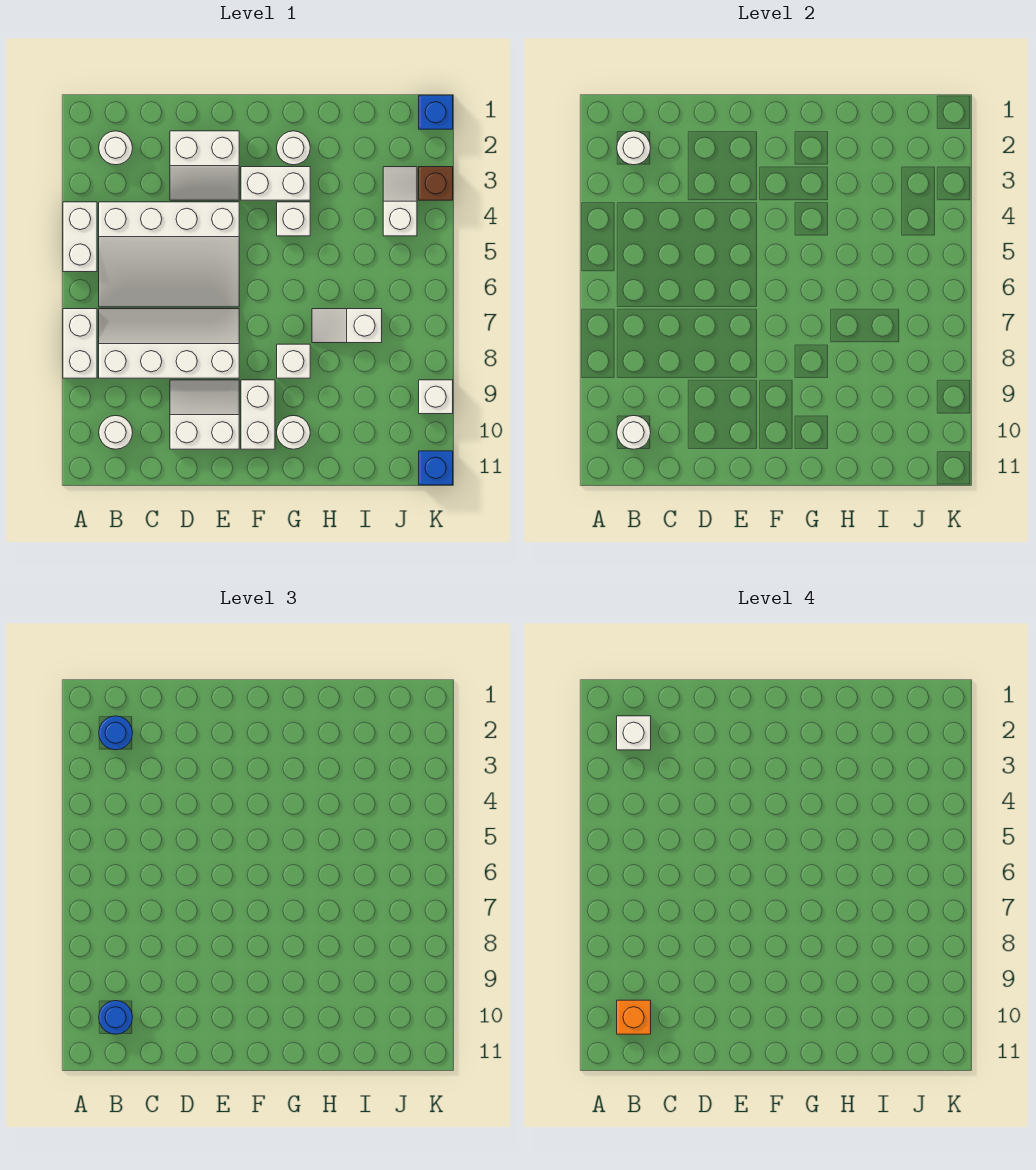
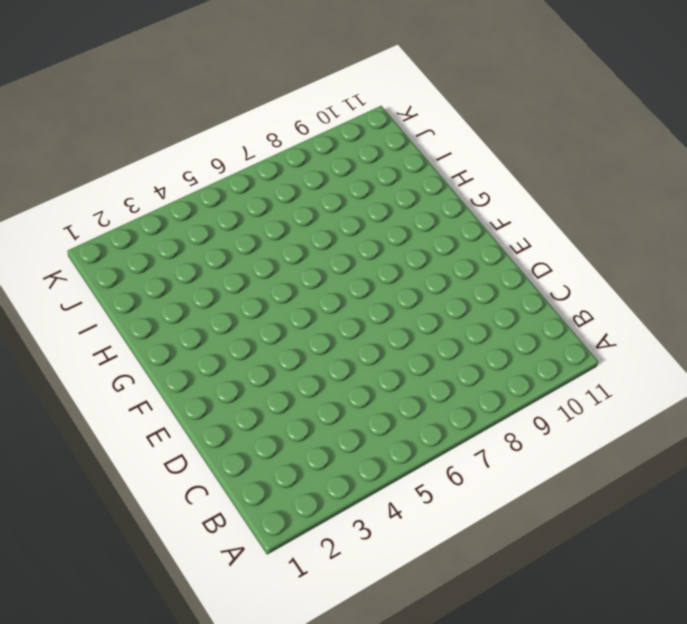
none -> white brick A4:A5 level 1
none -> white brick A7:A8 level 1
none -> white round brick B2 level 1

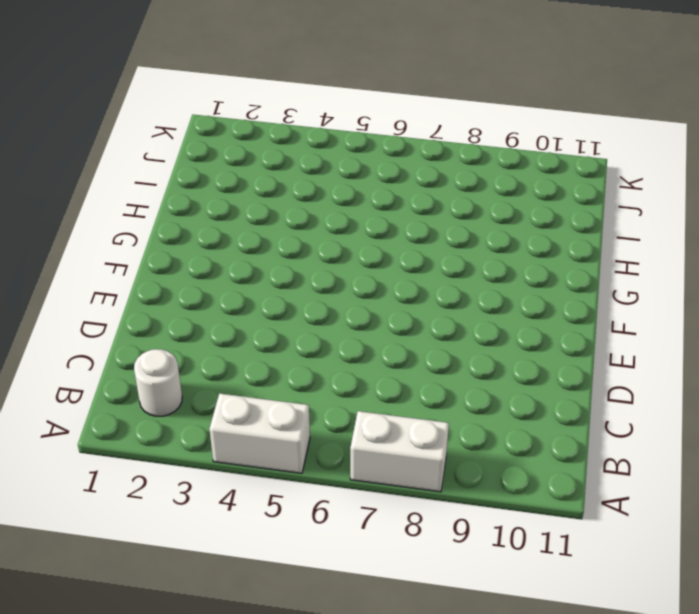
none -> white slope B4:E6 level 1 top 4
none -> white slope B7:E8 level 1 top 8
none -> white round brick B10 level 1

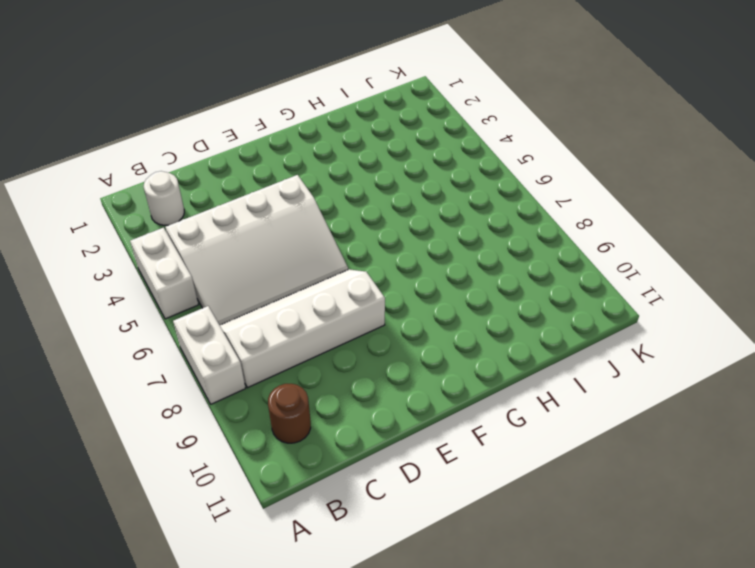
brown round brick B10 level 1 -> white round brick B10 level 1
none -> white slope D2:E3 level 1 top 2
none -> white slope D9:E10 level 1 top 10
none -> white brick F3:G3 level 1

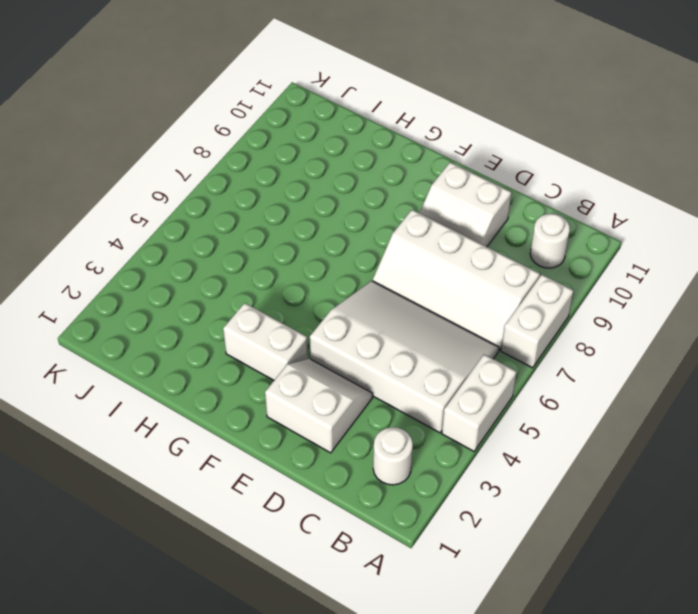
none -> white brick F9:F10 level 1
none -> white round brick G2 level 1
none -> white brick G4 level 1

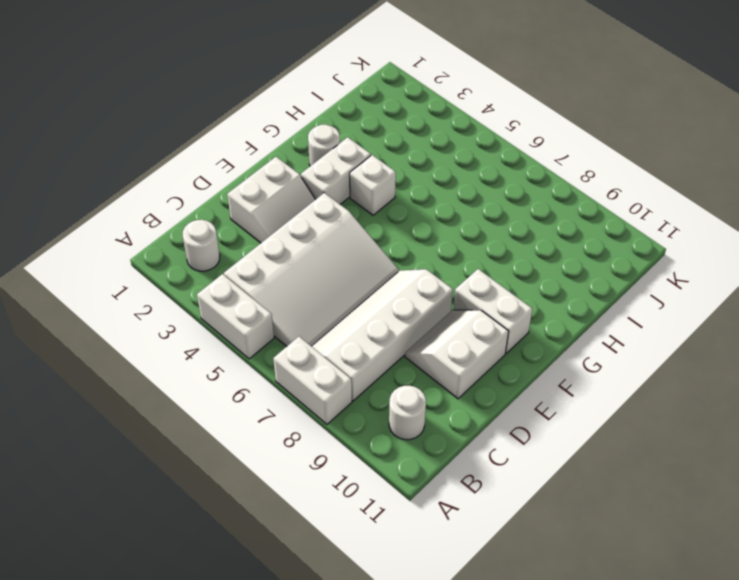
none -> white brick G8 level 1
none -> white round brick G10 level 1
none -> white slope H7:I7 level 1 top I

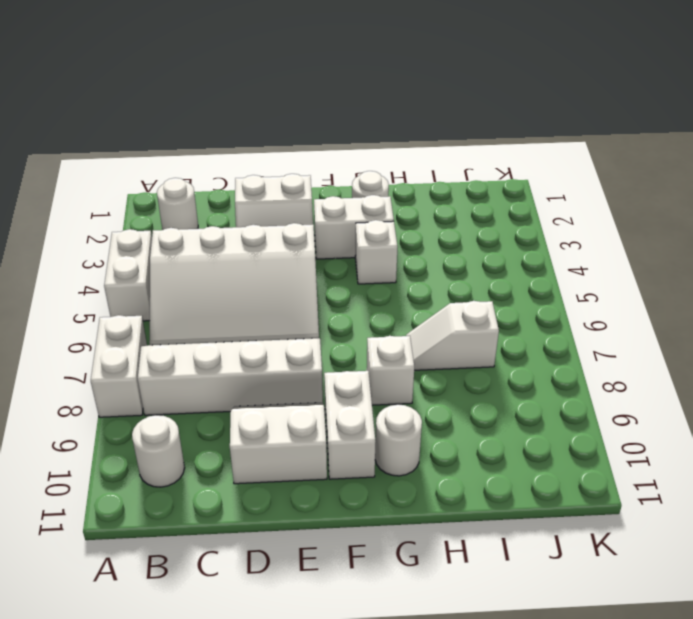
none -> white slope J3:J4 level 1 top 4
none -> blue brick K1 level 1
none -> brown brick K3 level 1

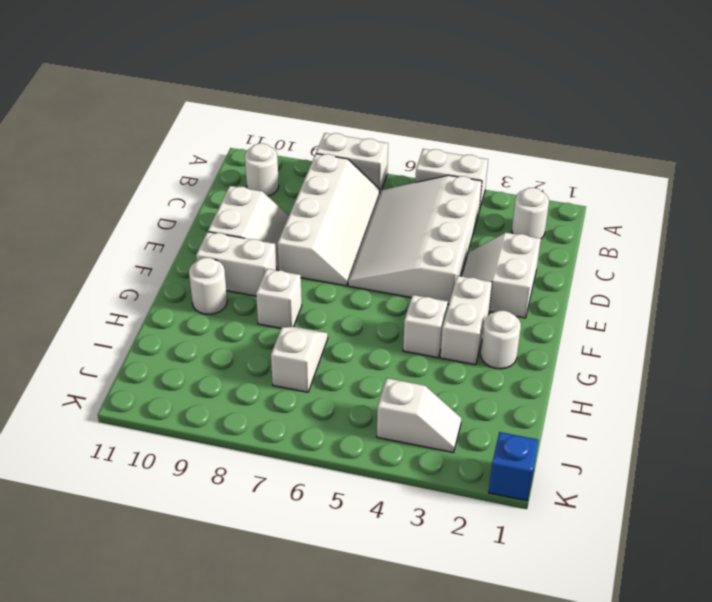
none -> brown brick K3 level 1
none -> white brick K9 level 1
none -> blue brick K11 level 1

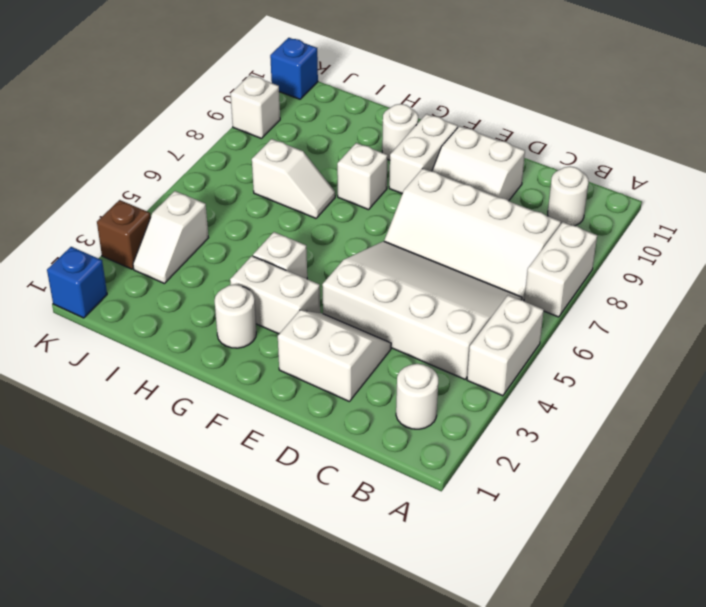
none -> white round brick B2 level 2
none -> white round brick B10 level 2
none -> blue round brick B2 level 3

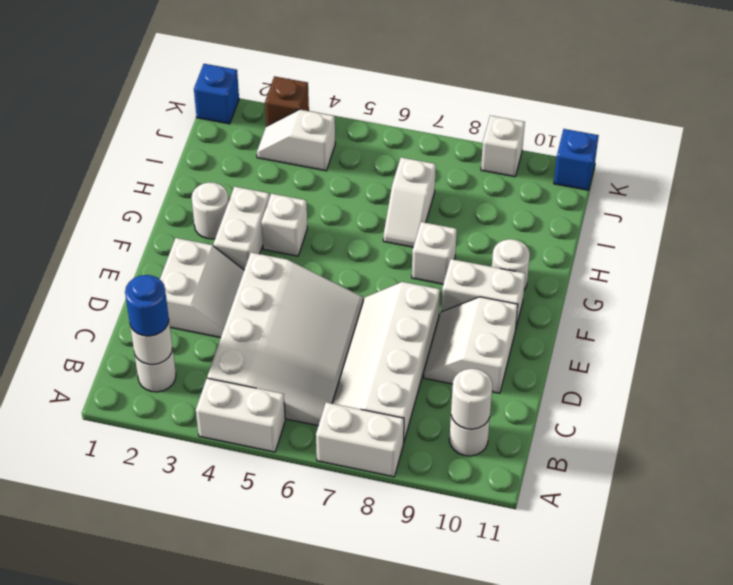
none -> blue round brick B10 level 3
none -> white brick B2 level 4
none -> orange brick B10 level 4

